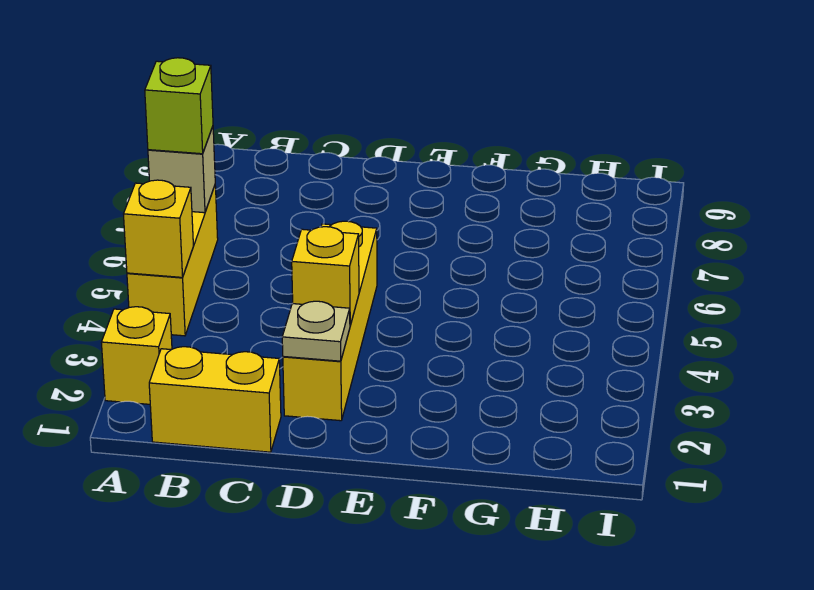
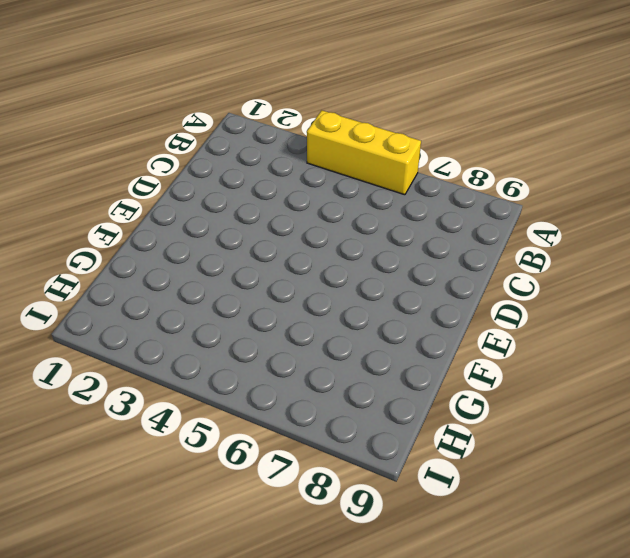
none -> yellow brick A2 level 1
none -> yellow brick B1:C1 level 1

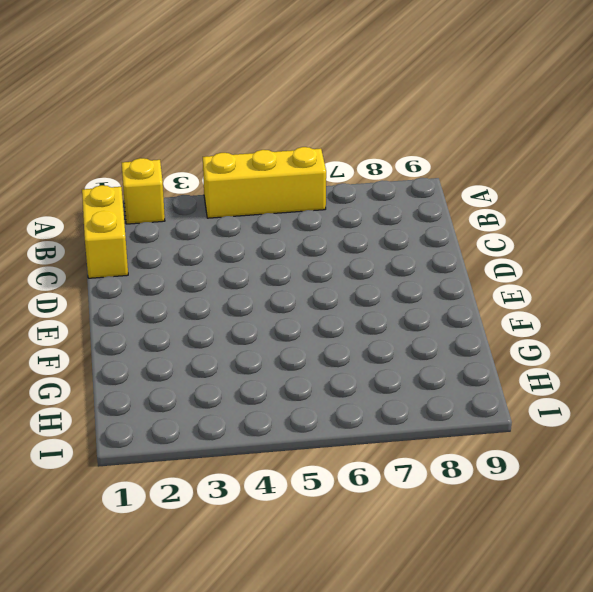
none -> yellow brick D2:D5 level 1
none -> yellow brick A4 level 2

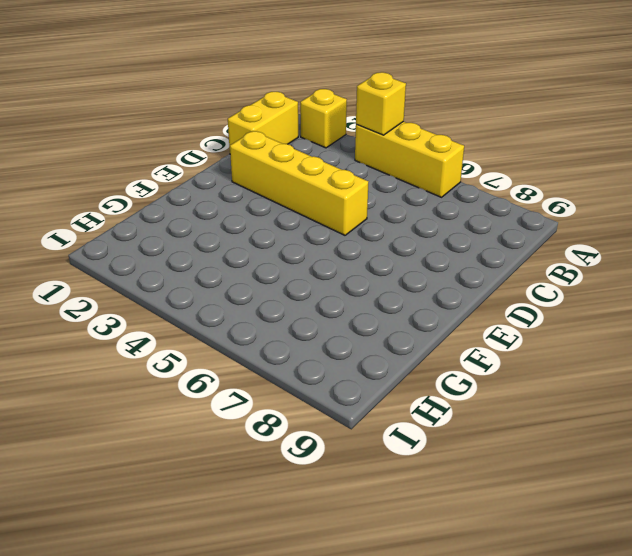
none -> tan brick A6 level 2
none -> tan plate D2 level 2

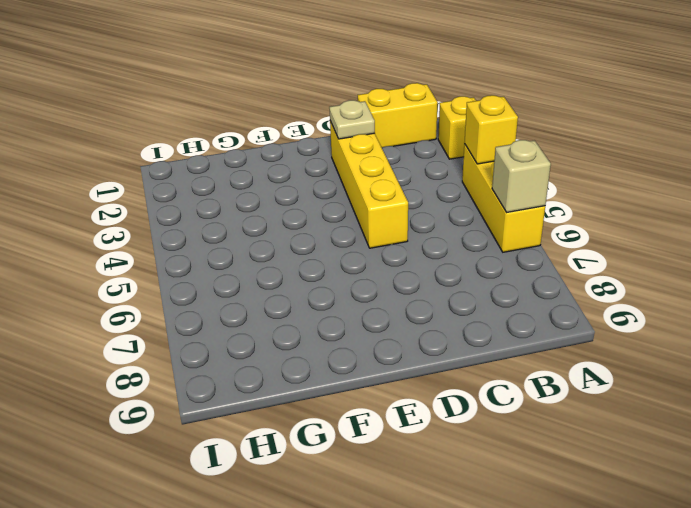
none -> yellow brick D3 level 2
none -> lime brick A6 level 3

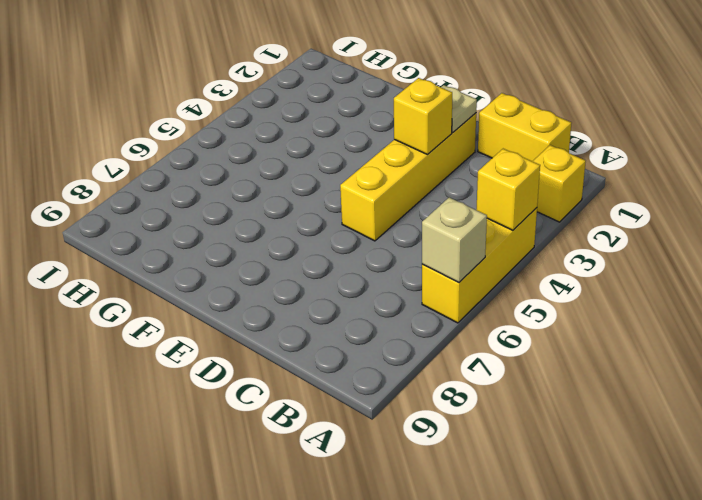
none -> lime brick A6 level 3

